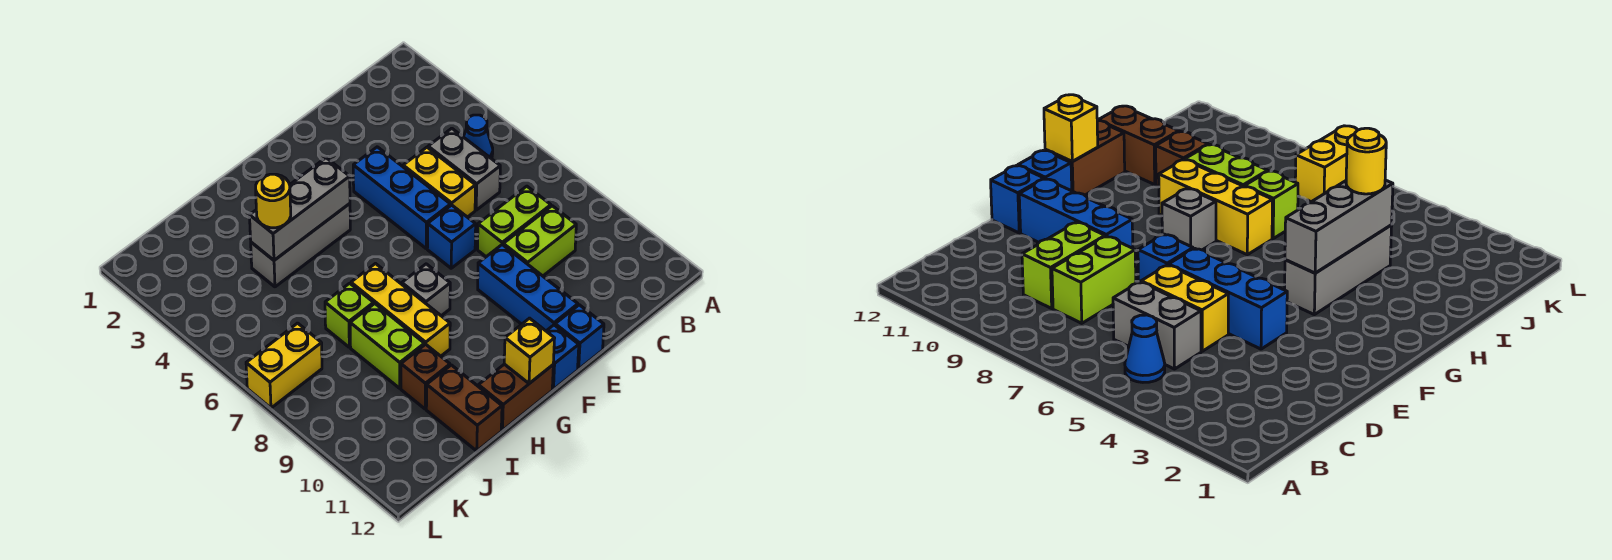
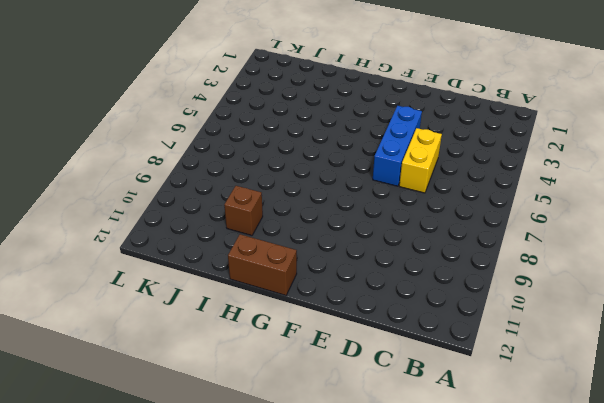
none -> blue cone B5 level 1
none -> grey brick C5:C6 level 1
none -> lime brick C8:D8 level 1

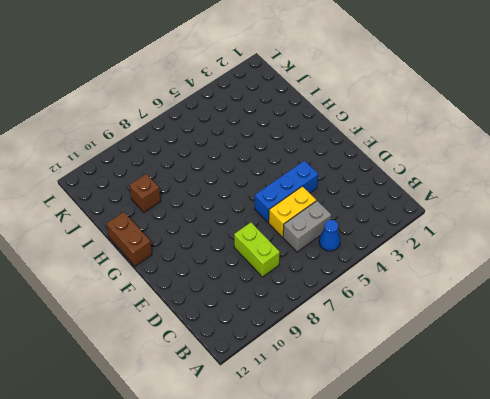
none -> lime brick C9:D9 level 1
none -> blue brick E7 level 1
none -> blue brick E9:E11 level 1

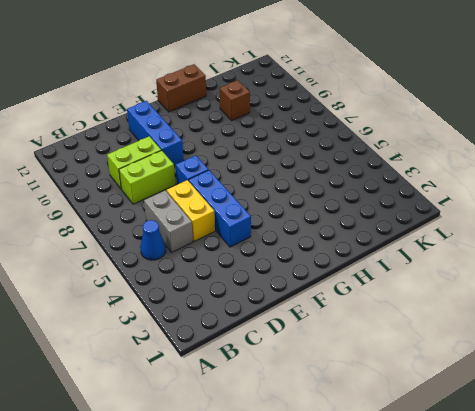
none -> blue brick E12 level 1
none -> blue brick F12 level 1
none -> grey brick G4:I4 level 1

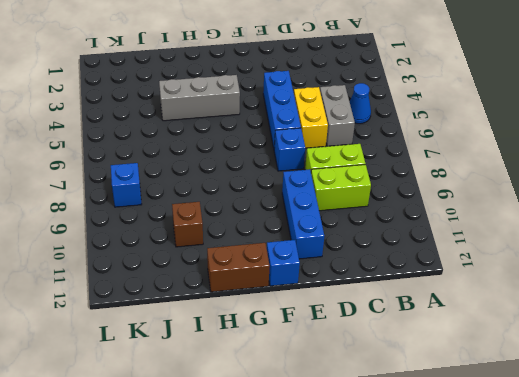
blue brick K8 level 1 -> blue brick E12 level 1
none -> grey brick G8 level 1
none -> yellow brick H7:H9 level 1
none -> lime brick I7 level 1

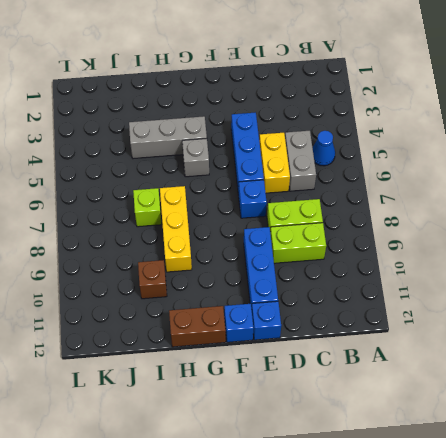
grey brick G5 level 1 -> grey brick G8 level 1
none -> lime brick I8:I9 level 1
none -> brown brick I11:I12 level 1
none -> yellow brick K7:L7 level 1

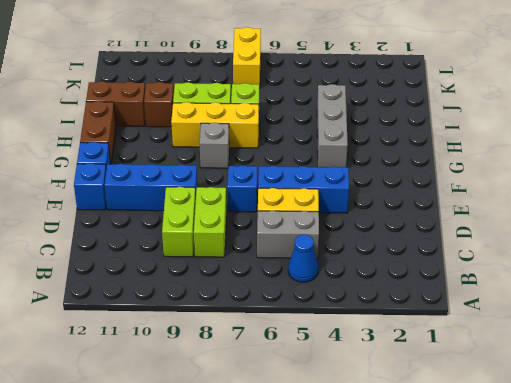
none -> grey brick G4:I4 level 2
none -> yellow brick G12 level 2
none -> yellow round brick I4 level 3

